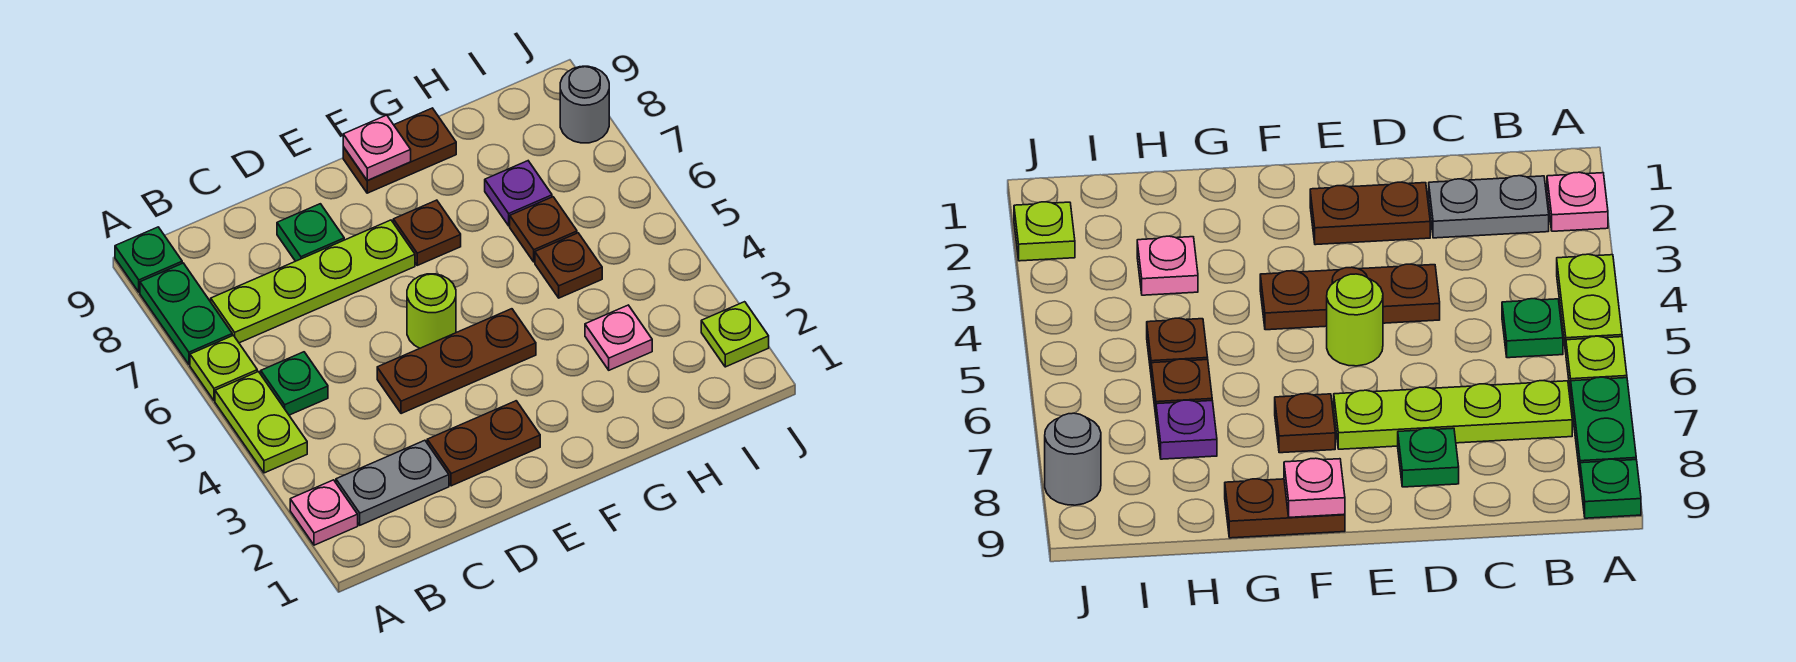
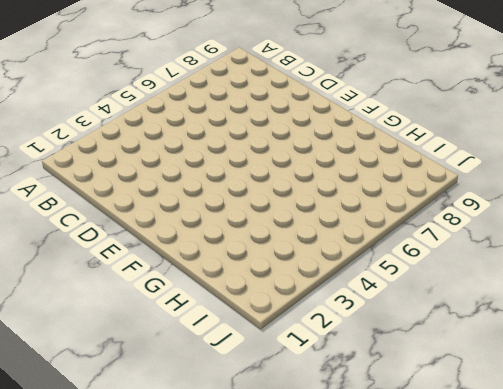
none -> pink plate A2 level 1
none -> lime plate A4:A5 level 1
none -> lime plate A6 level 1

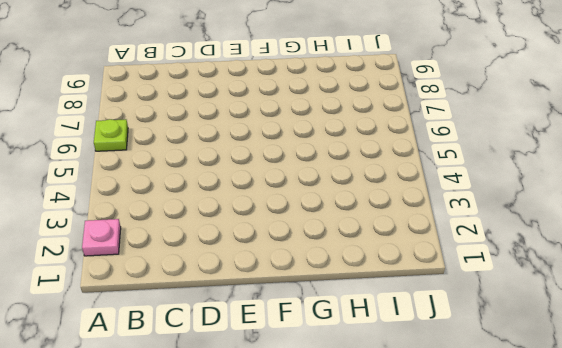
none -> lime plate A4:A5 level 1
none -> green plate A7:A8 level 1
none -> green plate A9 level 1

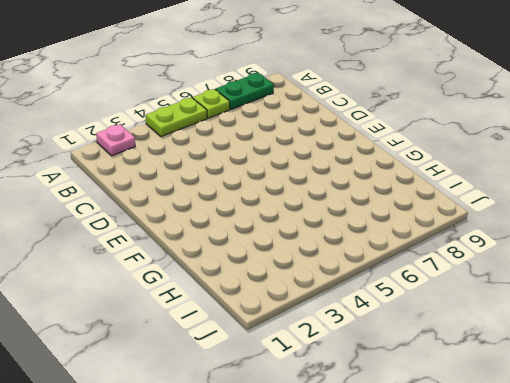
none -> green plate A9 level 1
none -> grey plate B2:C2 level 1
none -> green plate B5 level 1

